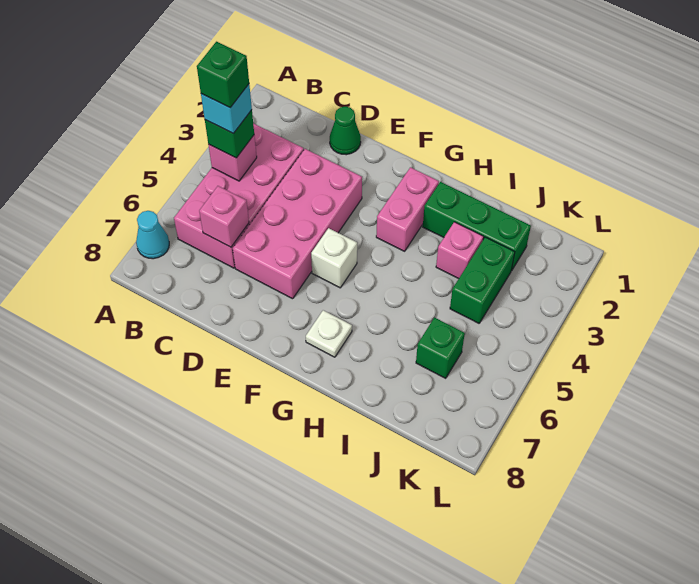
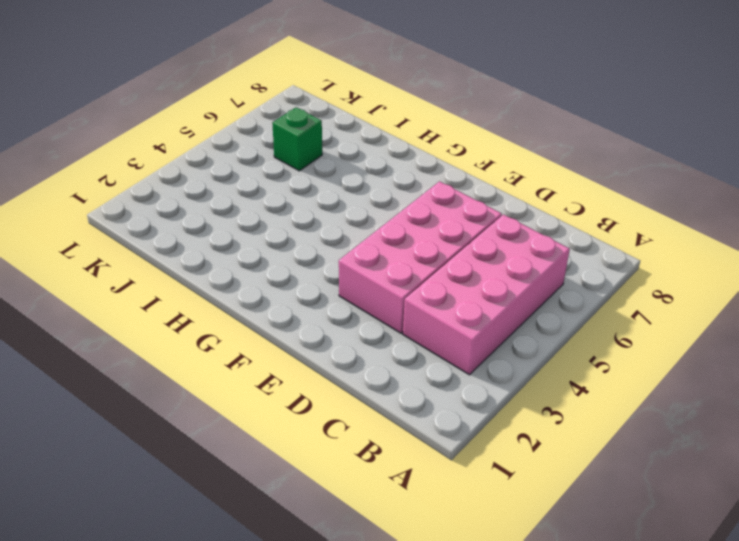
none -> cyan cone A7 level 1
none -> green cone D1 level 1
none -> white brick F5 level 1

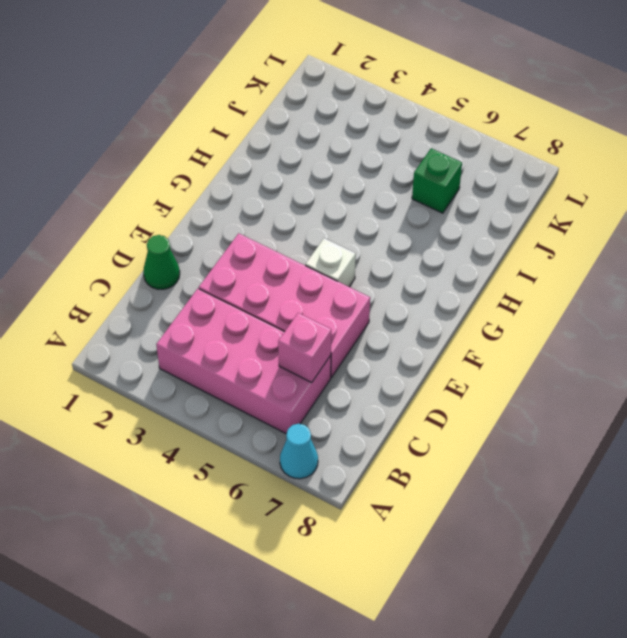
none -> pink brick G2:G3 level 1
none -> white plate G7 level 1
none -> green brick H2:J2 level 1

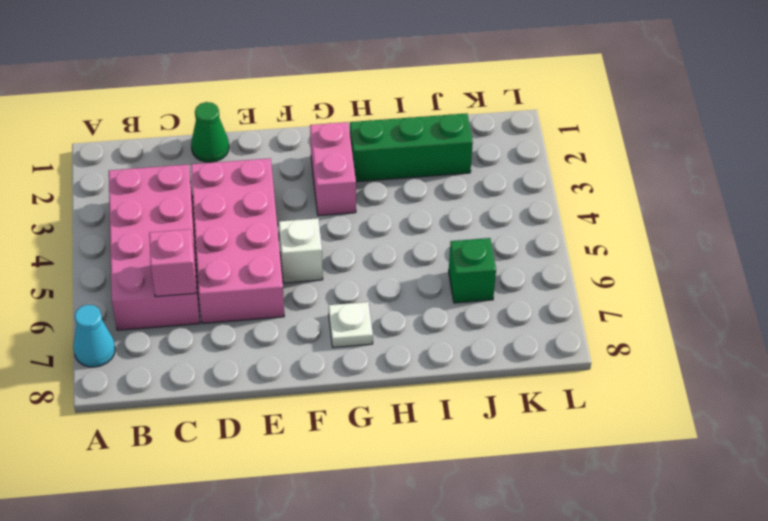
none -> pink brick I3 level 1
none -> green brick J3:J4 level 1
none -> pink brick B4 level 2

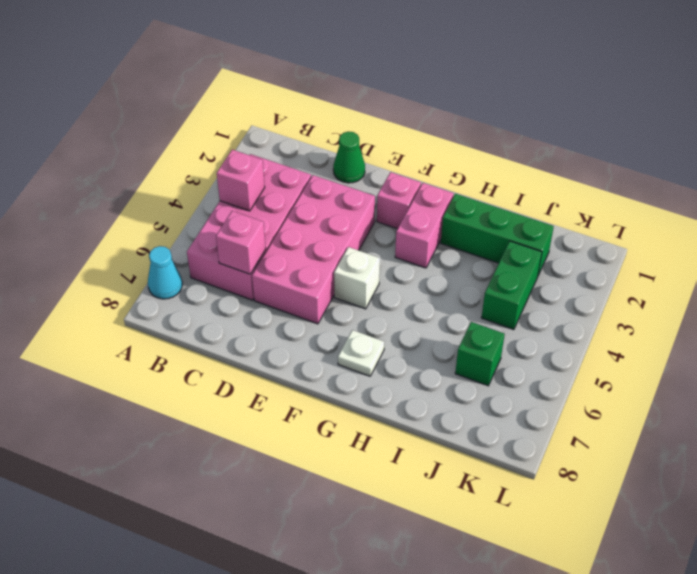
pink brick F2 level 1 -> pink brick I3 level 1
none -> green brick B4 level 3
none -> cyan brick B4 level 4
none -> green brick B4 level 5

